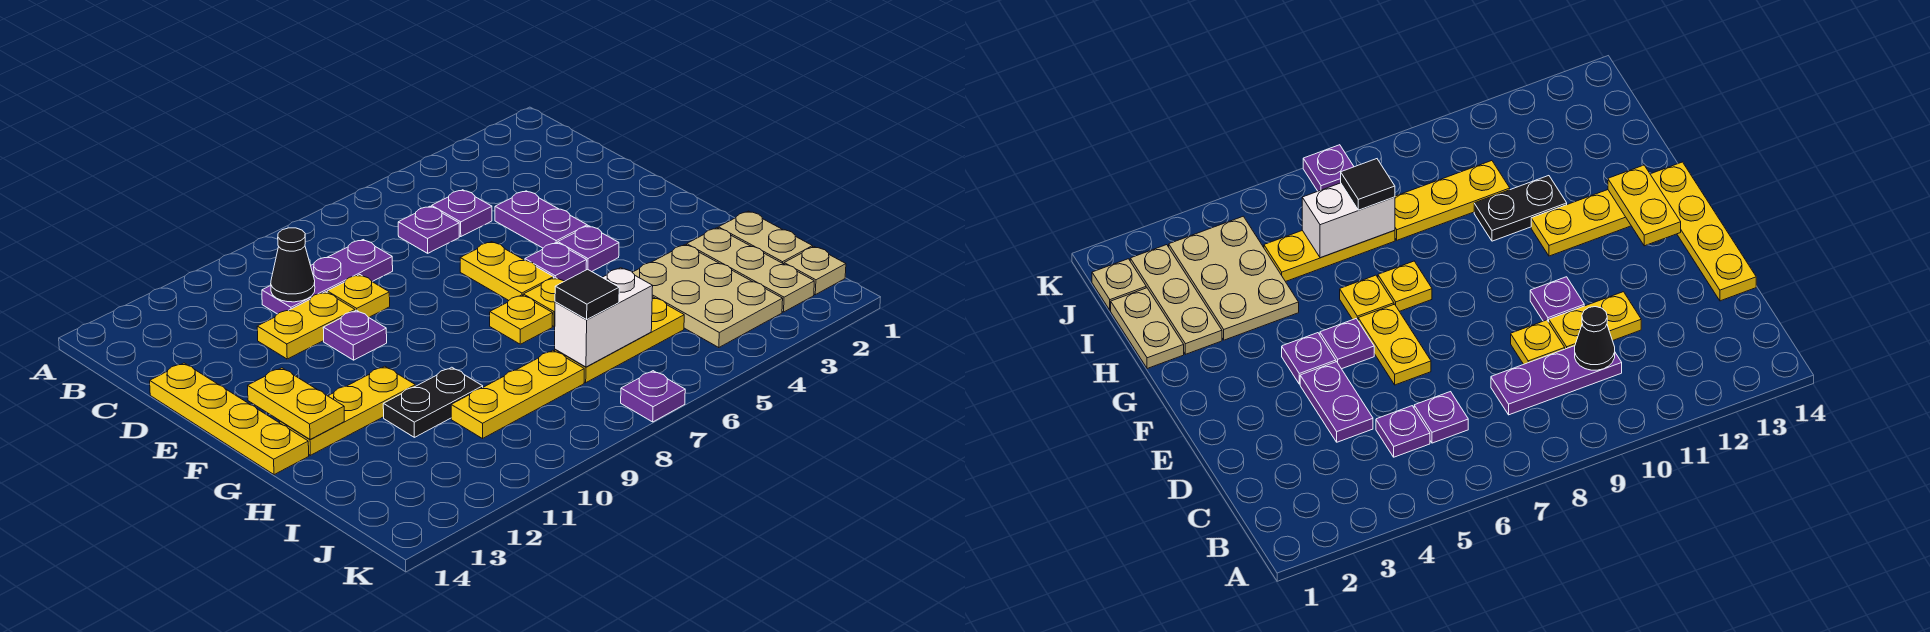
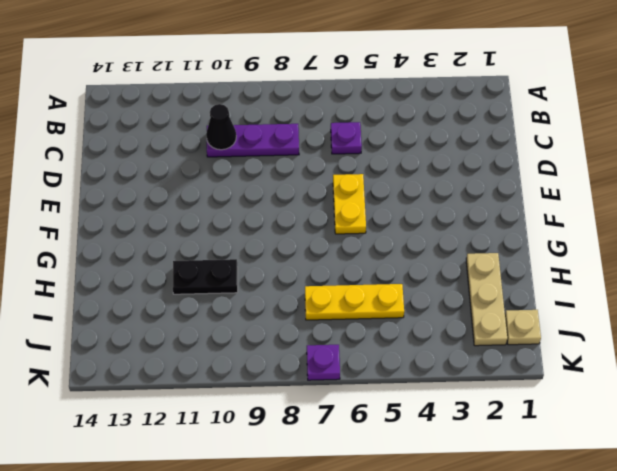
none -> purple plate C5 level 1
none -> purple plate D4:E4 level 1
none -> yellow plate D9 level 1

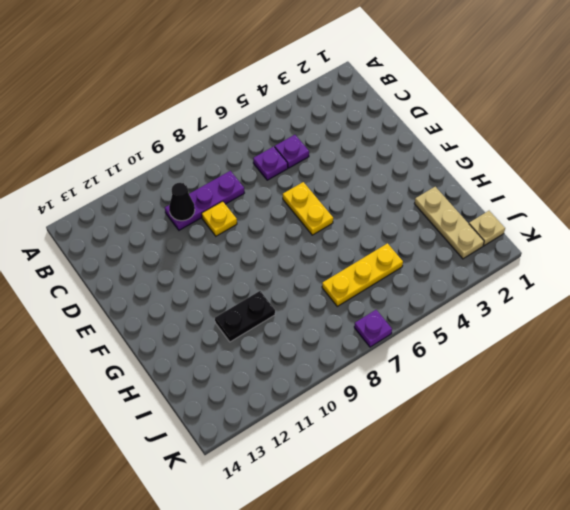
none -> purple plate D4:E4 level 1
none -> yellow plate D10:D11 level 1
none -> yellow plate D14:G14 level 1

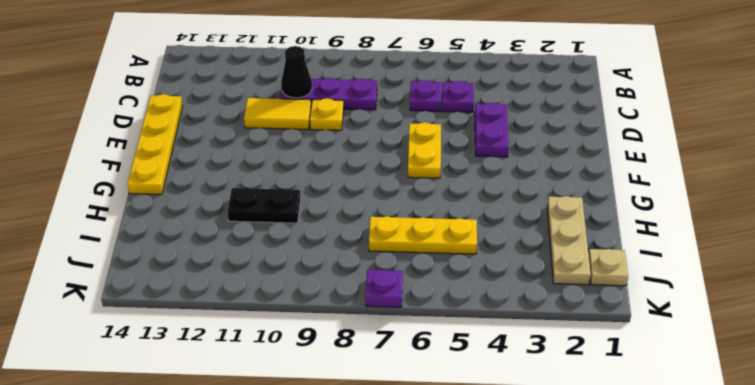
yellow tile D10:D11 level 1 -> yellow plate D10:D11 level 1
none -> purple plate E10 level 1
none -> purple plate F4 level 1
none -> purple plate F5 level 1

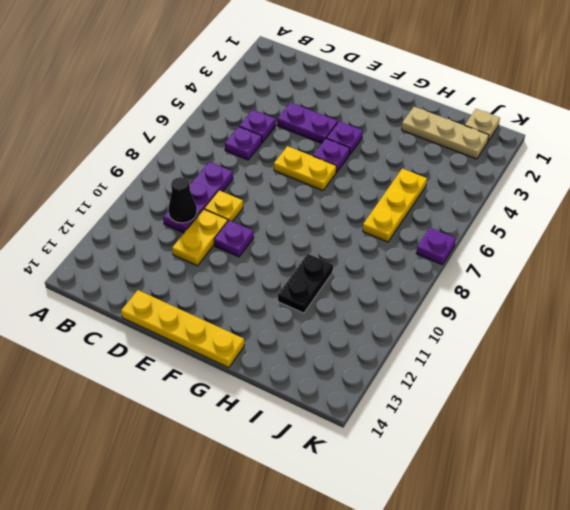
none -> yellow plate G6 level 1
none -> yellow plate G7 level 1
none -> yellow plate G11:G13 level 1

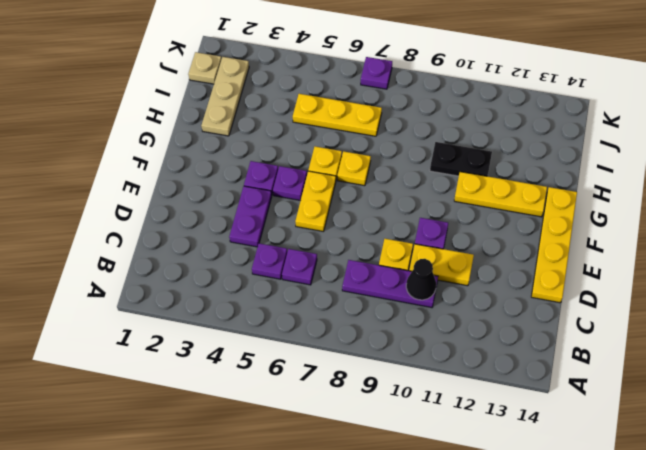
none -> tan plate H1:I1 level 1
none -> tan plate H3:J4 level 1
none -> yellow plate I8:I10 level 1

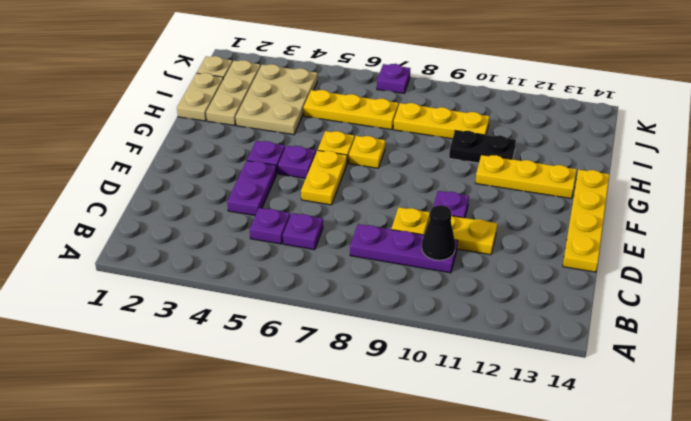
none -> yellow plate F13:G13 level 2
none -> white brick I6:I7 level 2
none -> black tile I7 level 3

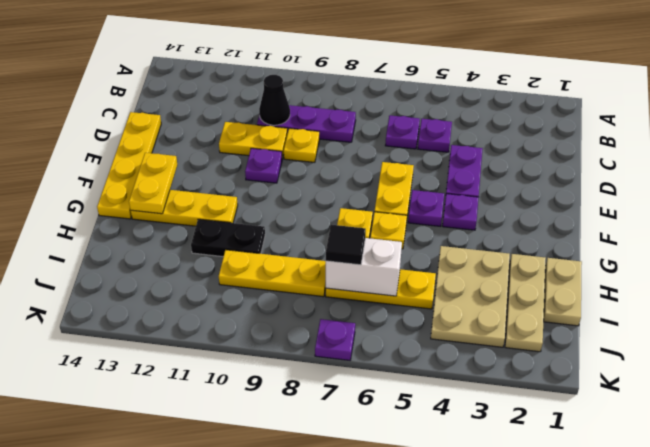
none -> tan plate J1 level 1

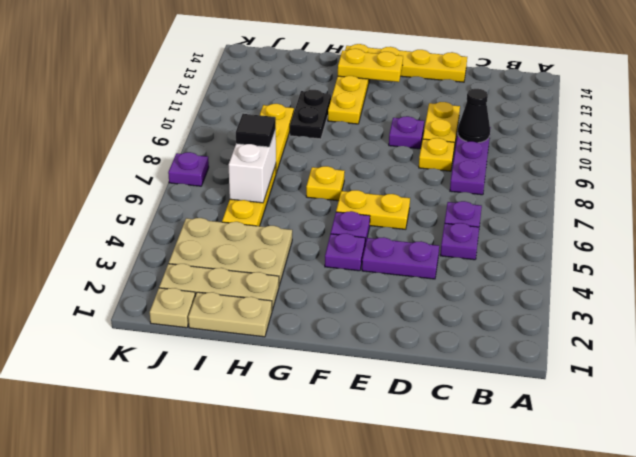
none -> yellow plate G6 level 1

